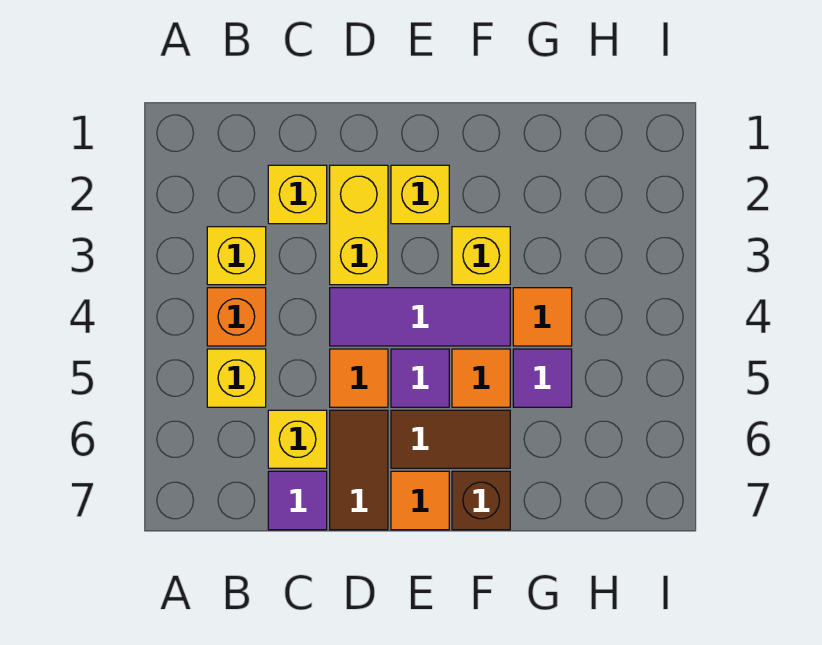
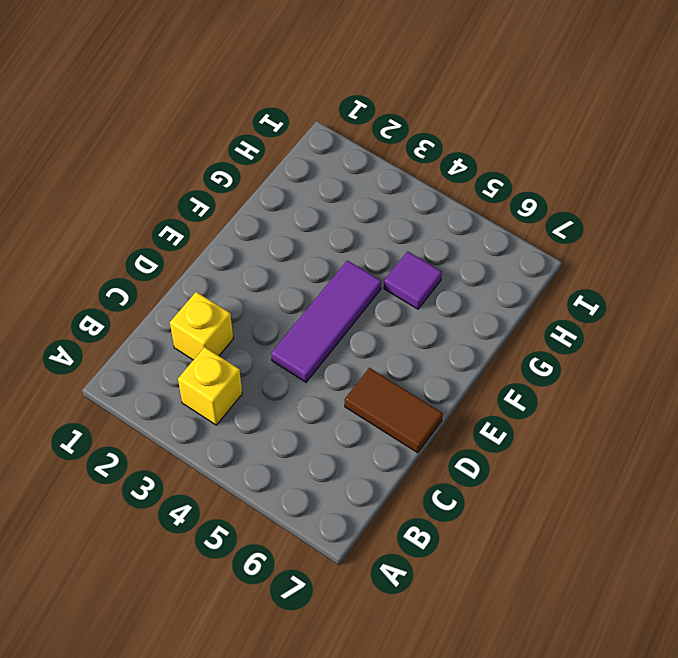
none -> orange brick B4 level 1
none -> yellow brick B5 level 1
none -> yellow brick C6 level 1

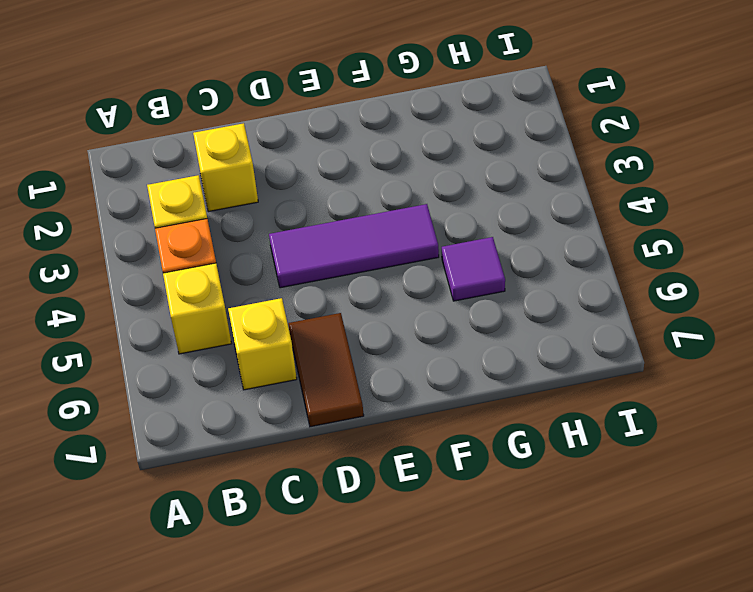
none -> purple tile C7 level 1
none -> yellow brick D2:D3 level 1
none -> orange tile D5 level 1

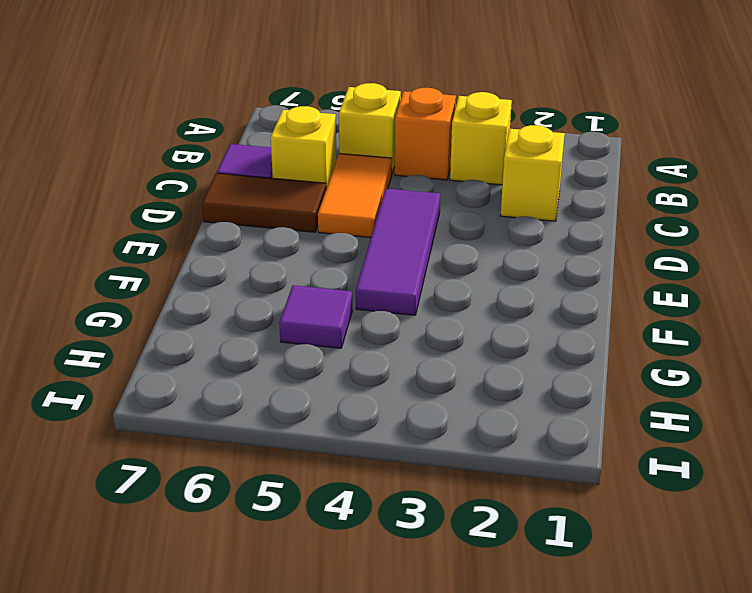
orange tile C5:D5 level 1 -> orange tile D5 level 1
none -> yellow brick D2:D3 level 1
none -> yellow brick E2 level 1
none -> purple tile E5 level 1

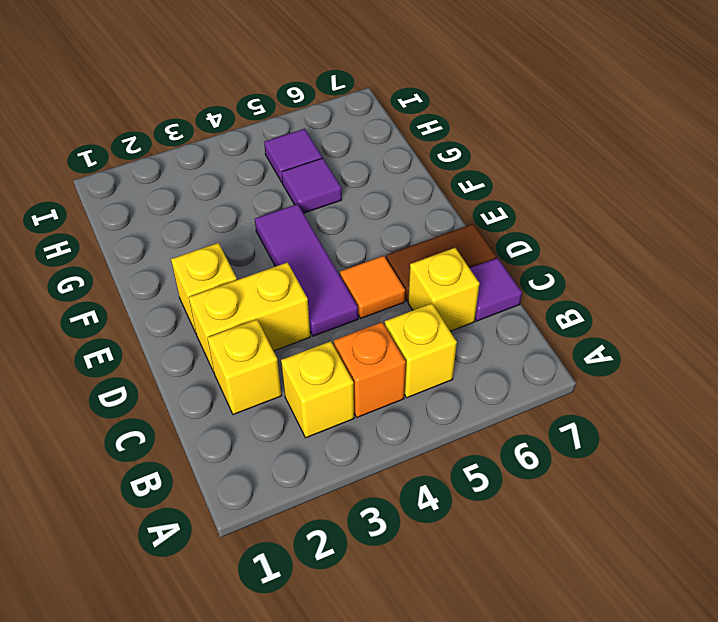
purple tile H5 level 1 -> purple tile E5 level 1
none -> brown tile E6:F6 level 1
none -> orange tile E7 level 1
none -> yellow brick F3 level 1

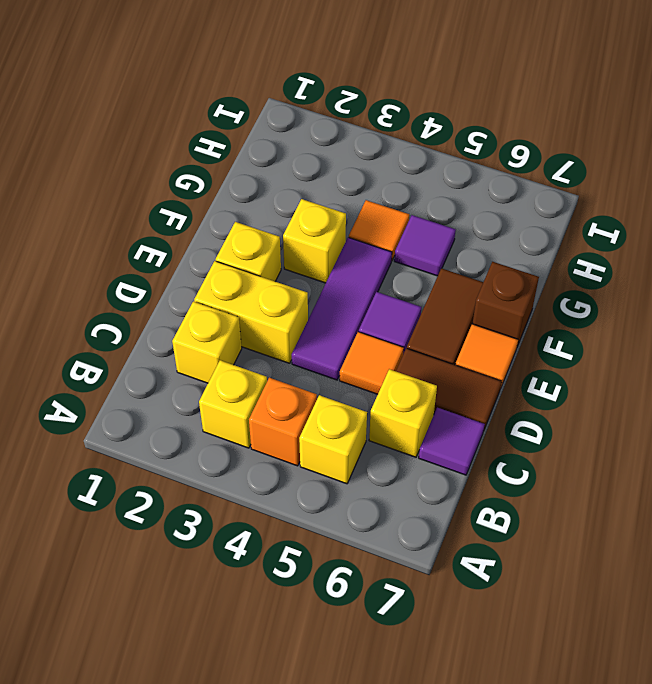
none -> orange tile F5 level 1

